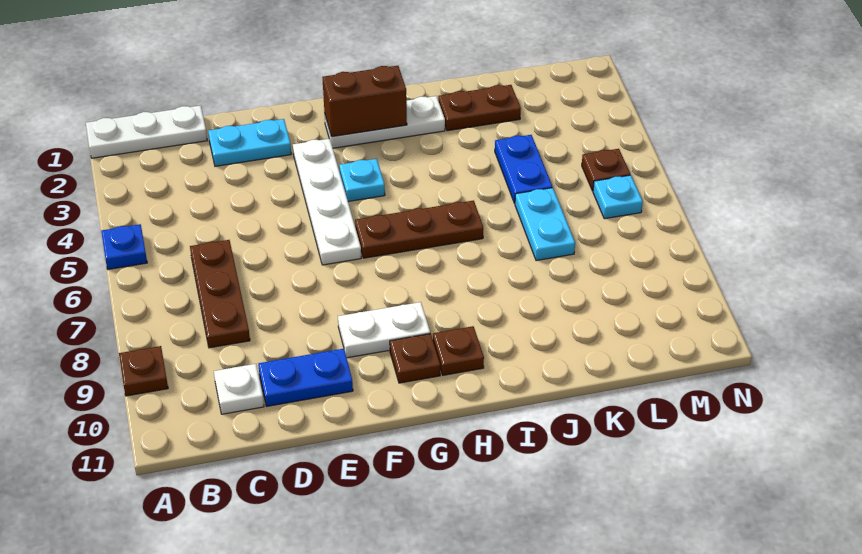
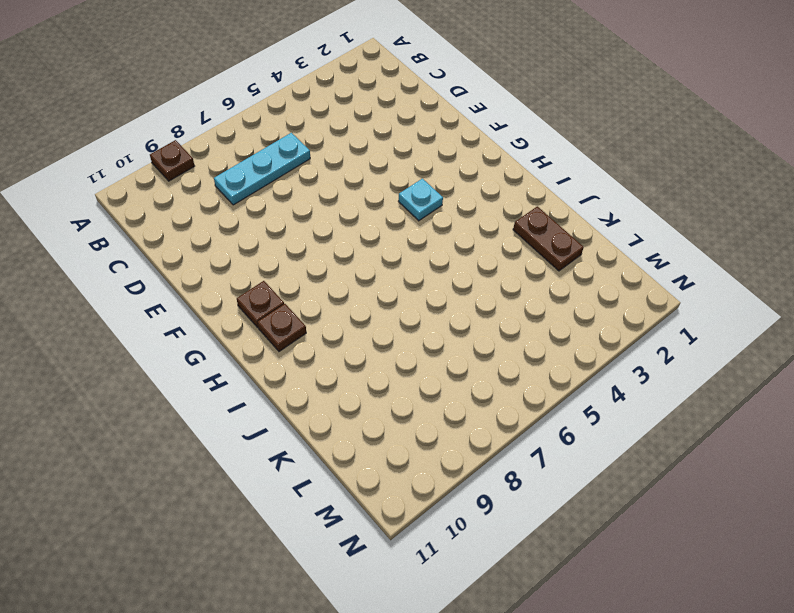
cyan plate C6:C8 level 1 -> brown plate C6:C8 level 1
none -> white plate A1:C1 level 1
none -> blue plate A5 level 1
none -> white plate C10 level 1

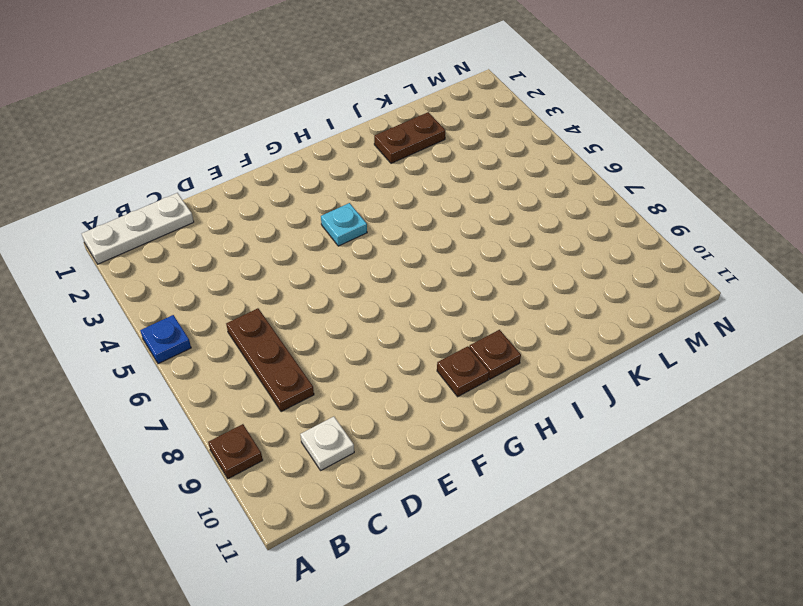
none -> cyan plate D2:E2 level 1
none -> blue plate D10:E10 level 1
none -> white plate F3:F6 level 1

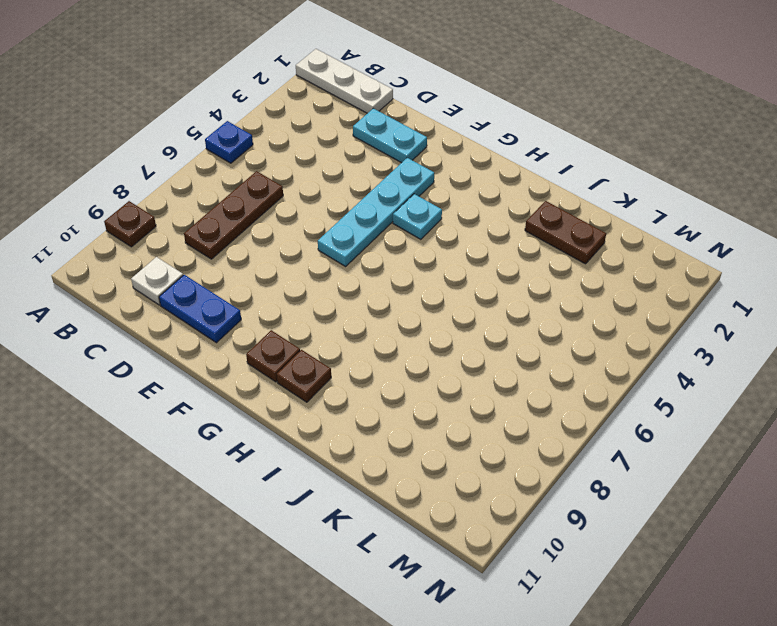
cyan plate F3:F6 level 1 -> white plate F3:F6 level 1
none -> white plate F9:G9 level 1
none -> white plate G2:I2 level 1
none -> brown plate G6:I6 level 1

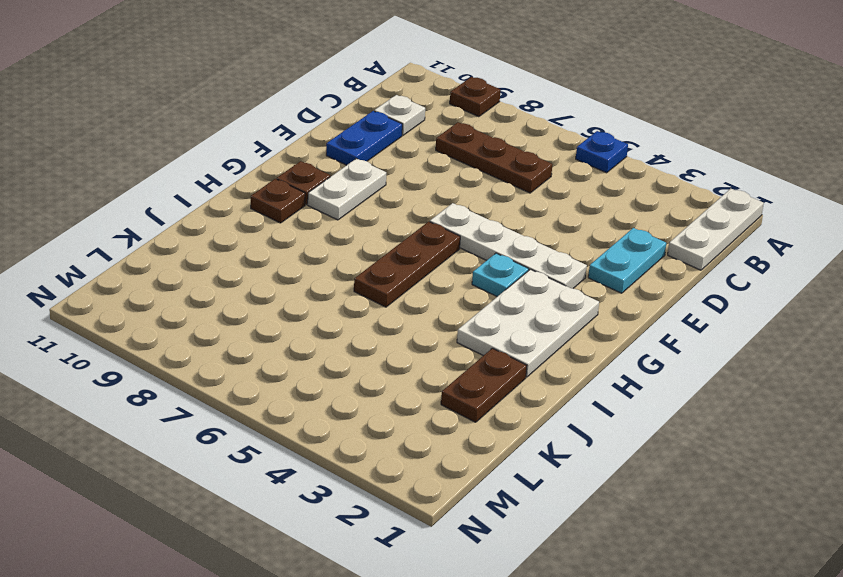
white plate G2:I3 level 1 -> white plate G2:I2 level 1
none -> blue plate K4:K5 level 1
none -> cyan plate K6:K7 level 1
none -> brown plate M5 level 1

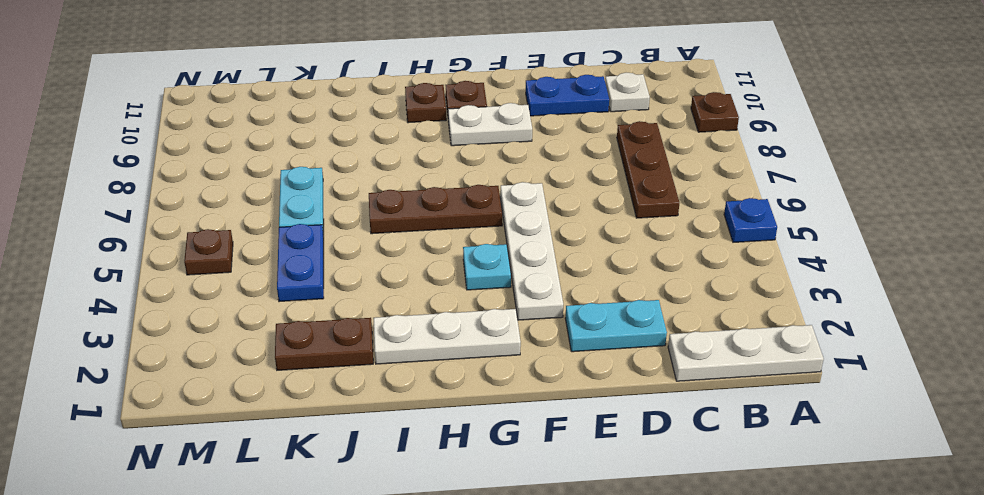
none -> cyan plate M6 level 1
none -> brown brick G2:H2 level 2

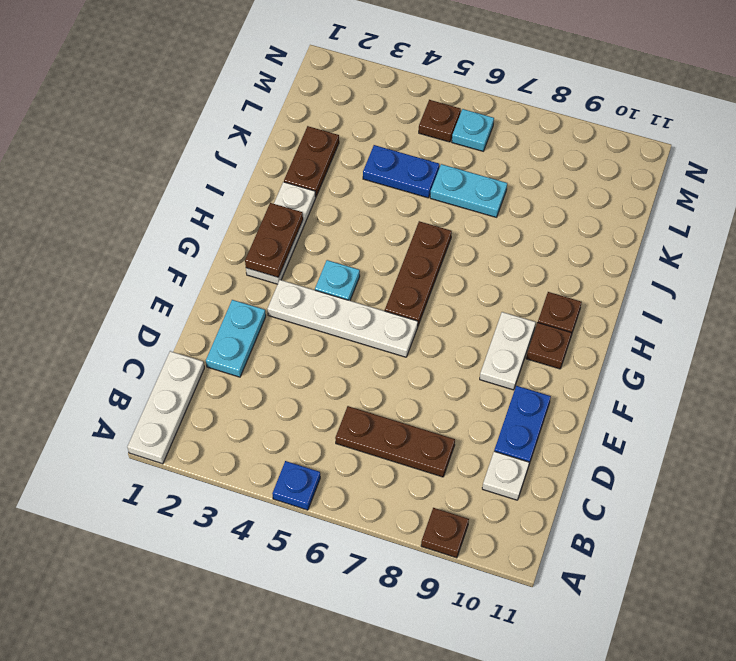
brown plate G2:H2 level 2 -> brown brick G2:H2 level 2

